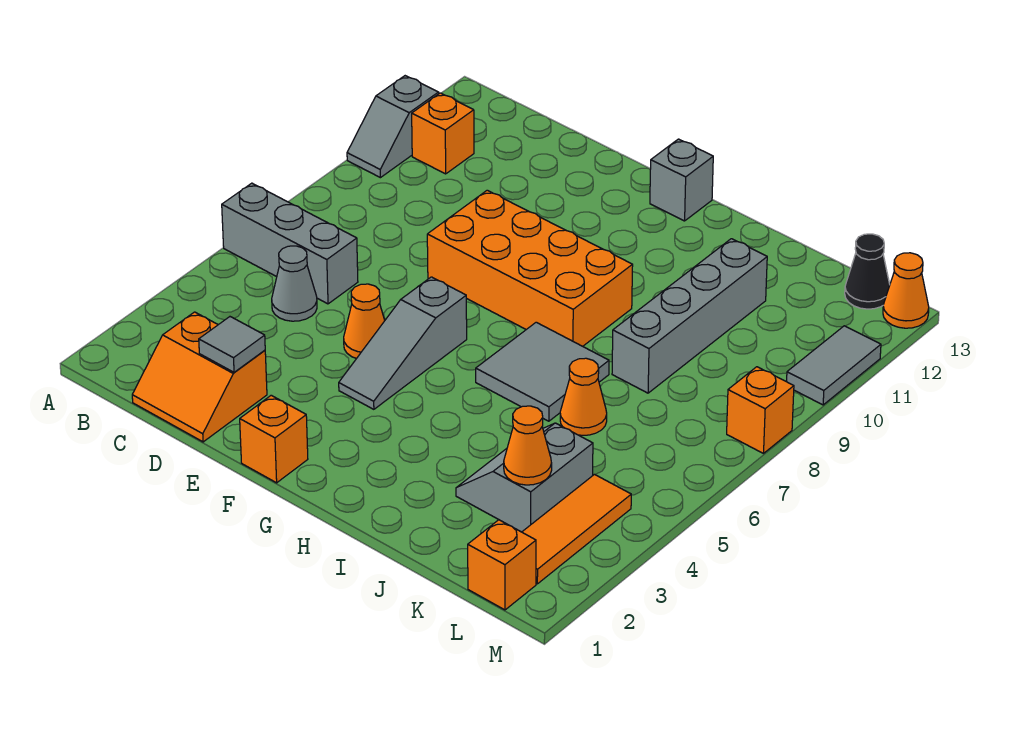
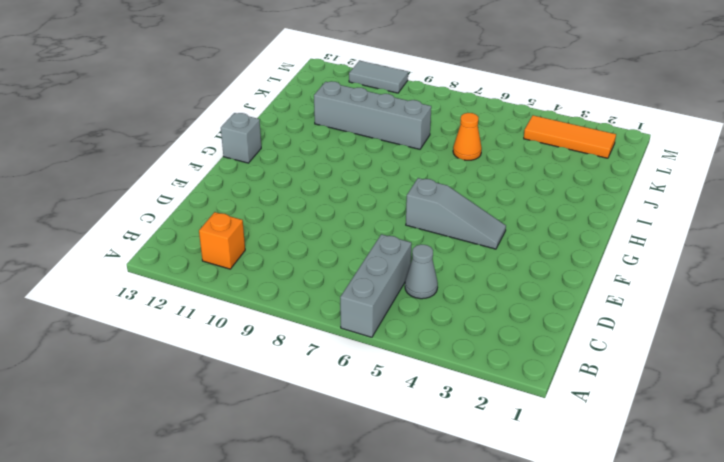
none -> grey slope A10:A11 level 1 top 11
none -> orange slope C1:D2 level 1 top 2
none -> orange cone E5 level 1

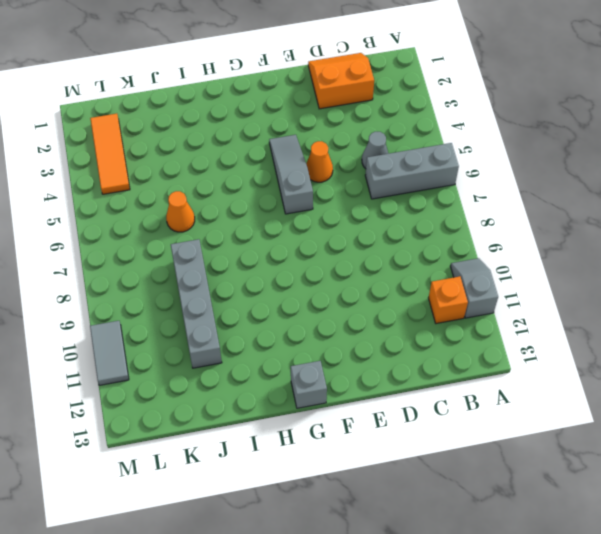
none -> orange brick E8:H9 level 1
none -> orange brick F1 level 1
none -> grey tile H6:I7 level 1

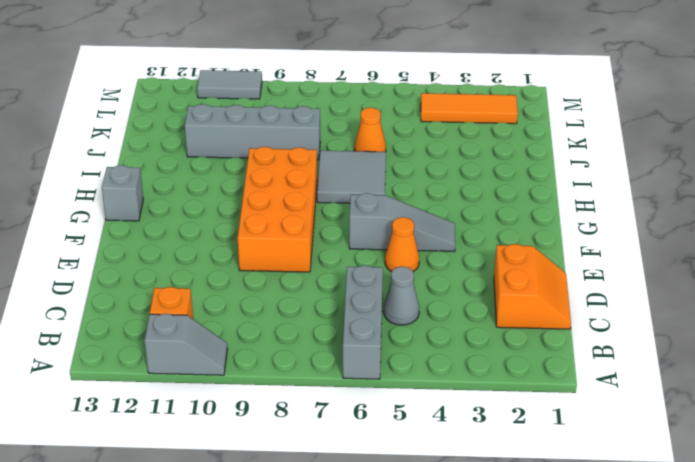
none -> orange brick F1 level 1
none -> grey slope J3:K4 level 1 top K
none -> orange brick L1 level 1

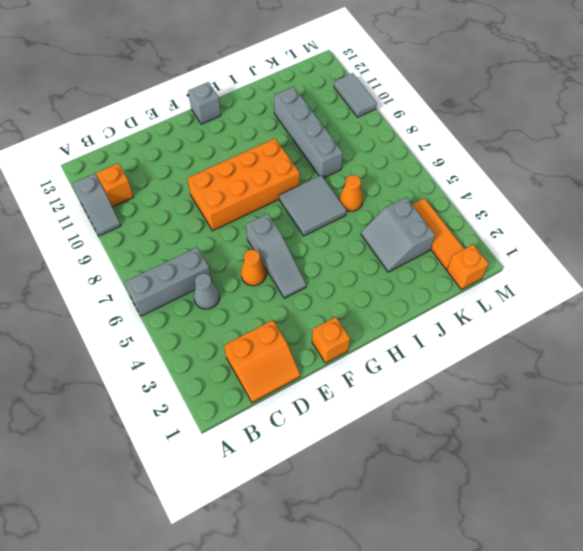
none -> black cone L13 level 1
none -> orange brick M8 level 1
none -> orange cone M13 level 1

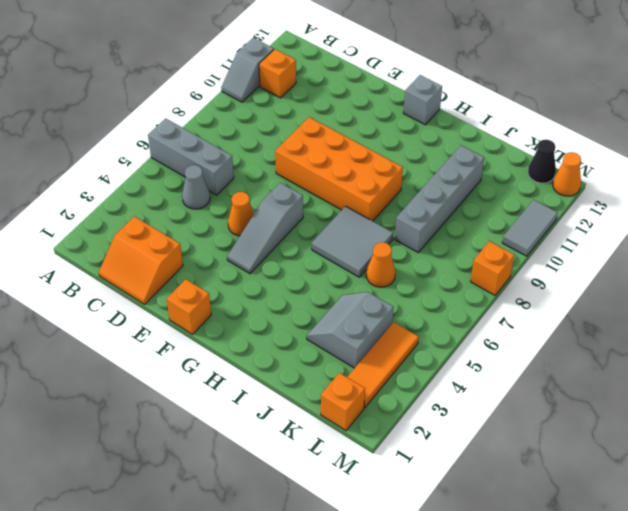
none -> grey tile D2 level 2
none -> orange cone K3 level 2

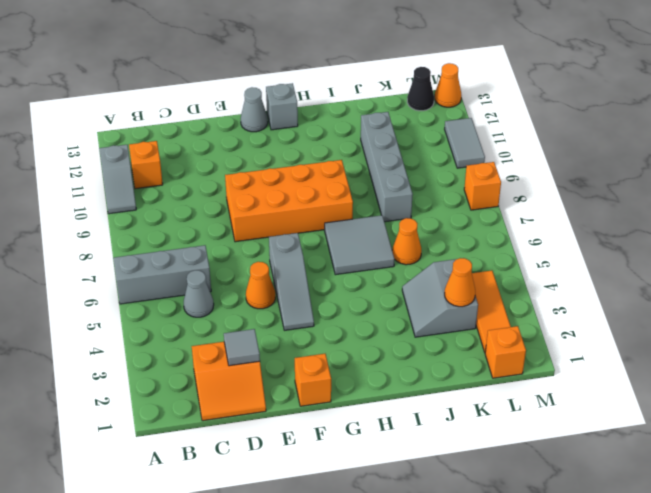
grey cone F13 level 1 -> none

